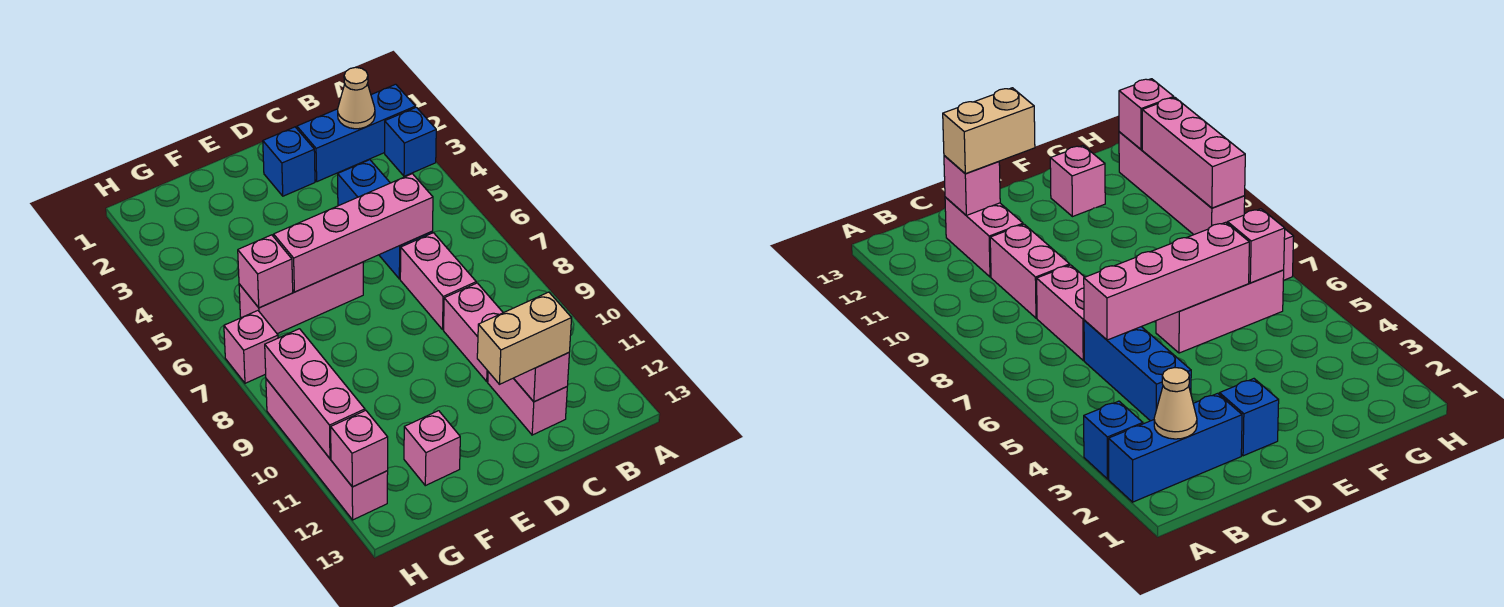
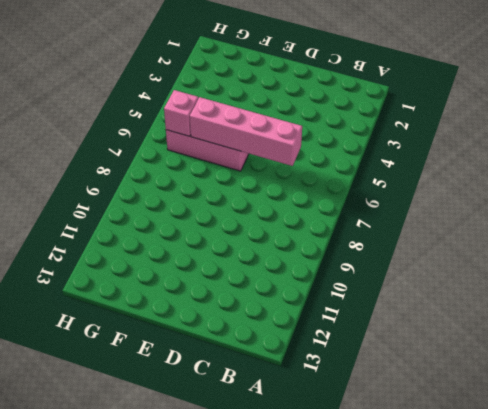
none -> blue brick A2:C2 level 1
none -> blue brick A3 level 1
none -> blue brick C4:C6 level 1

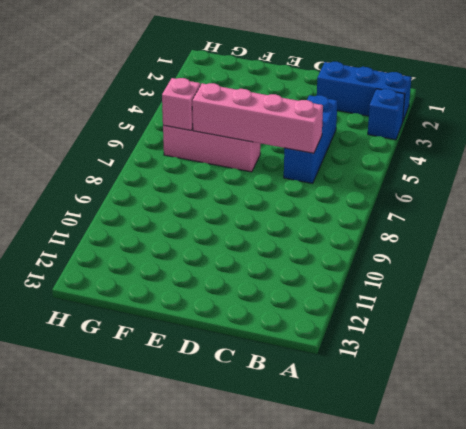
none -> pink brick C7:C8 level 1
none -> pink brick C9:C10 level 1
none -> pink brick C11:C12 level 1

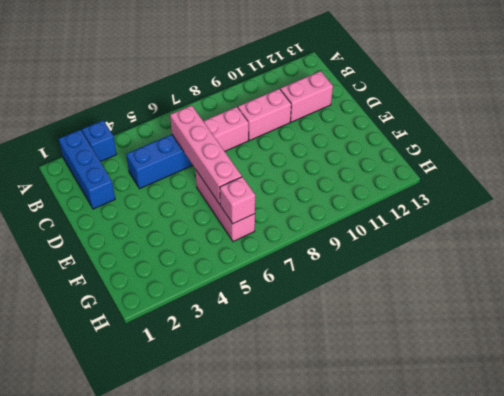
none -> blue brick D2 level 1
none -> pink brick F12 level 1
none -> pink brick H7 level 1

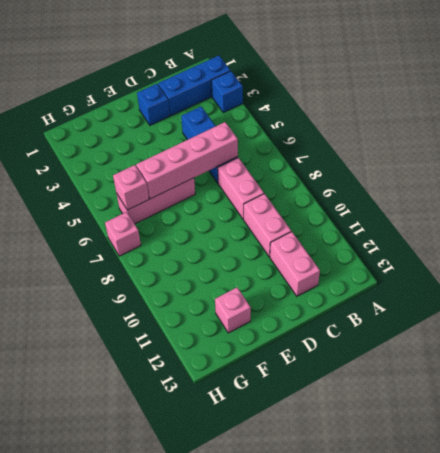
none -> pink brick H9:H12 level 1
none -> tan cone B2 level 2
none -> pink brick C12 level 2

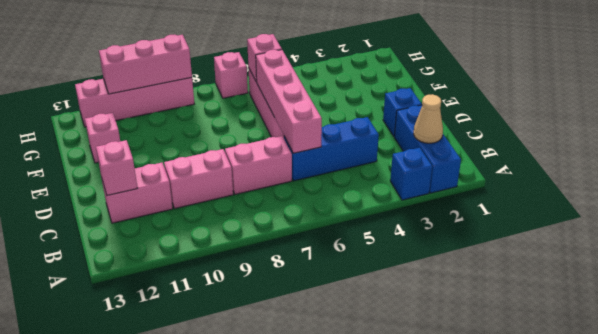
none -> pink brick H12 level 2
none -> tan brick C12:D12 level 3

